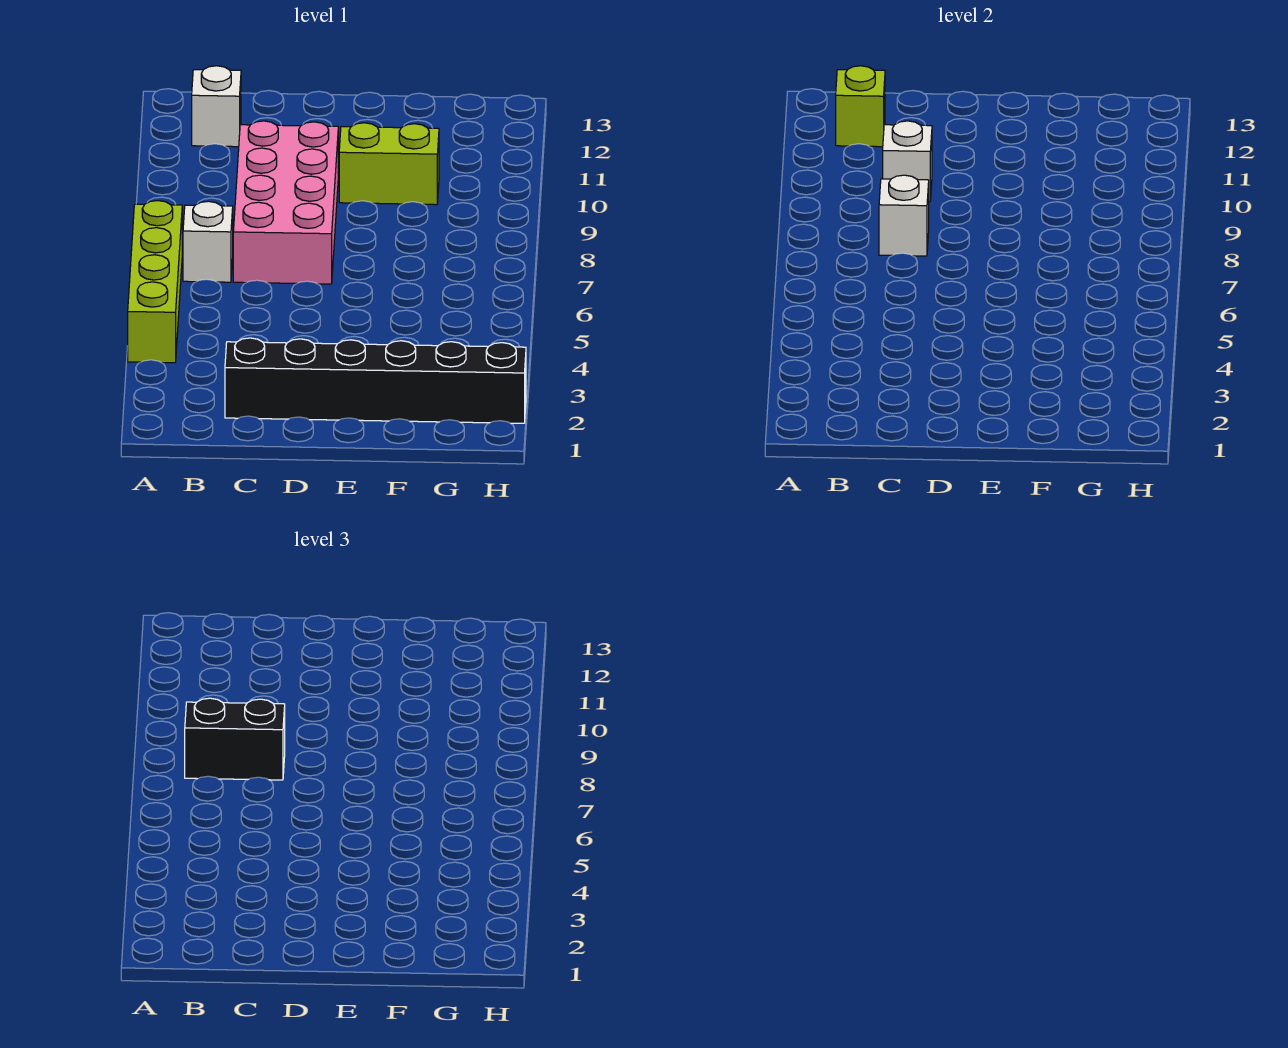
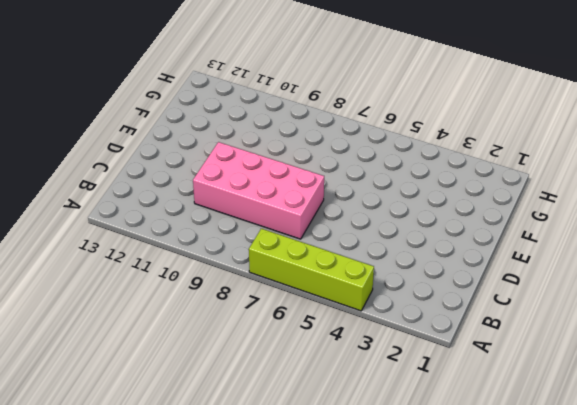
none -> white brick B7 level 1
none -> white brick B12 level 1

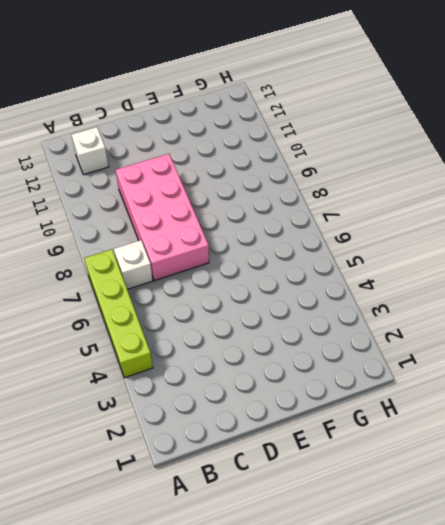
none -> black brick C2:H2 level 1
none -> lime brick E10:F10 level 1

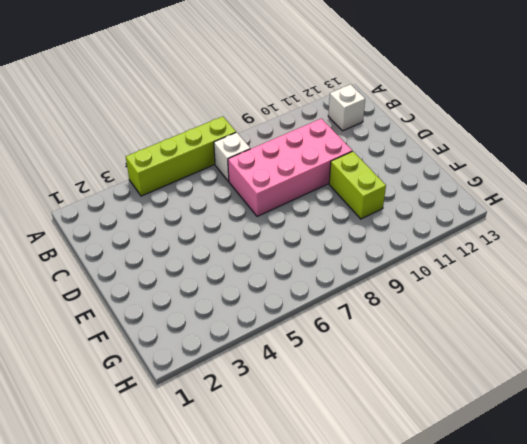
none -> black brick C2:H2 level 1
none -> lime brick B12 level 2

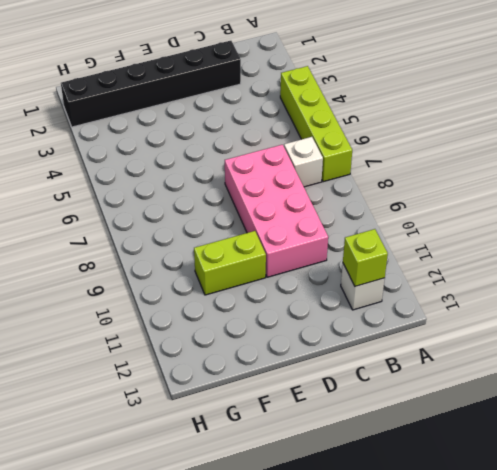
none -> white brick C8 level 2
none -> white brick C10 level 2

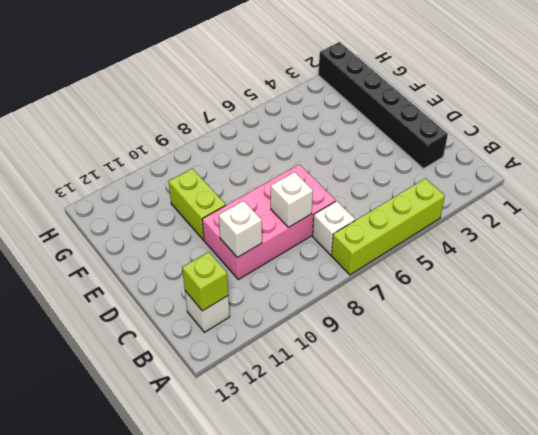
none -> black brick B8:C8 level 3

